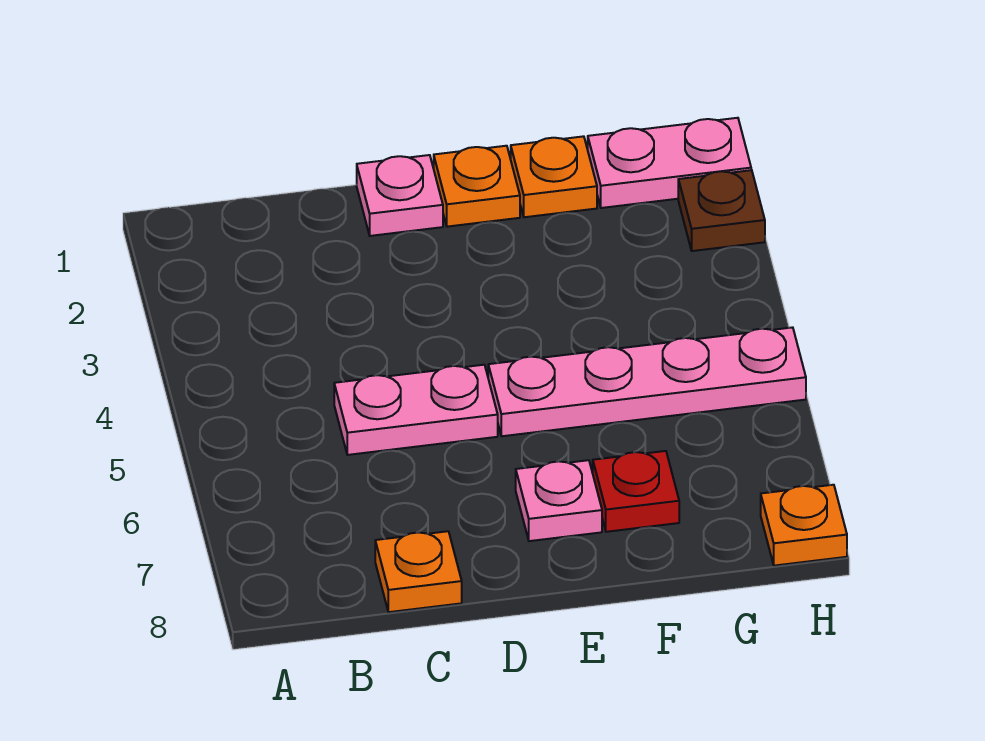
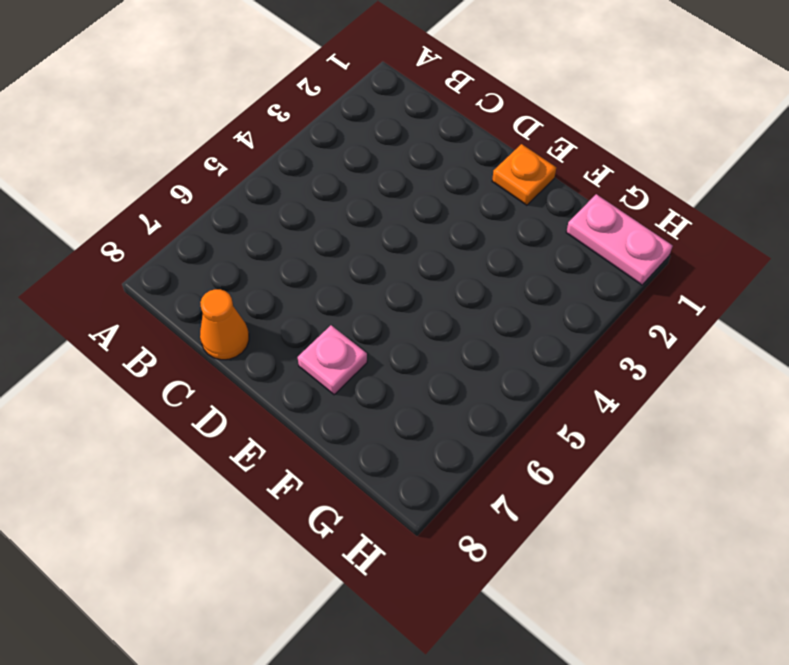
orange cone C8 level 1 -> orange plate C8 level 1
none -> pink plate C5:D5 level 1
none -> pink plate D1 level 1

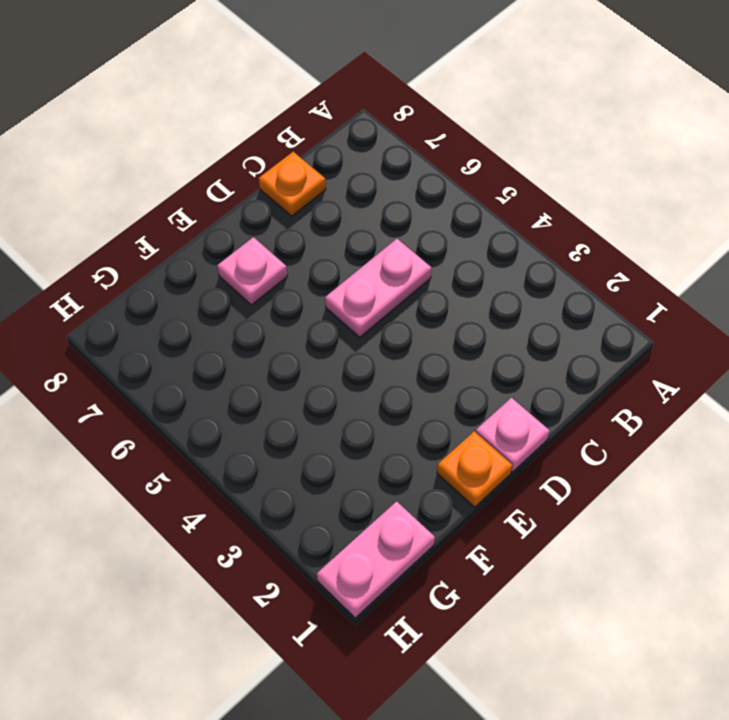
none -> pink plate E5:H5 level 1
none -> orange plate F1 level 1

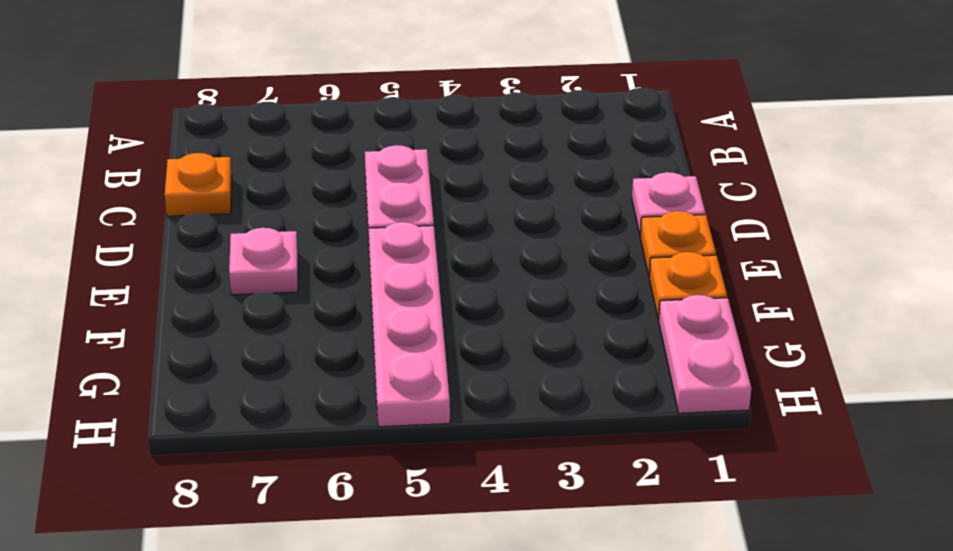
none -> red plate F7 level 1
none -> brown plate H2 level 1

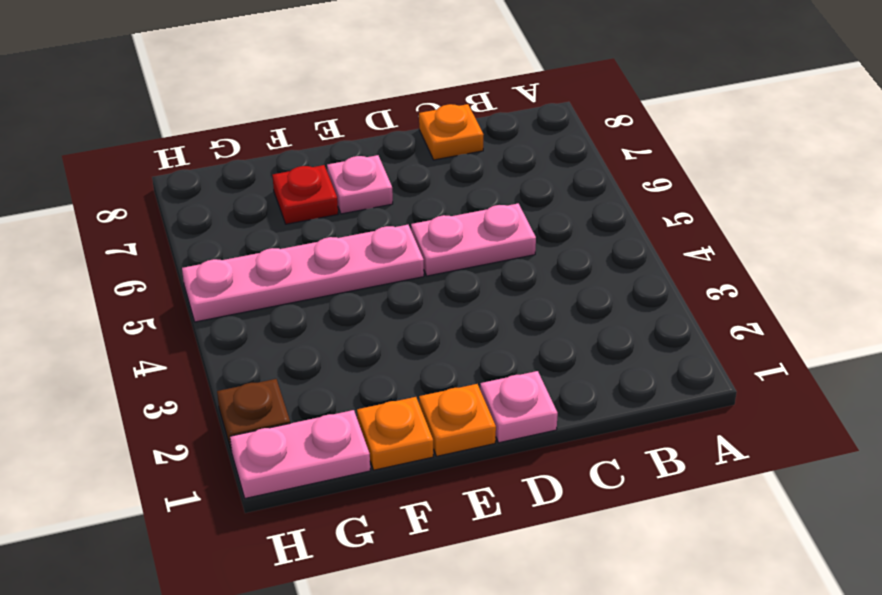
none -> orange plate H8 level 1

